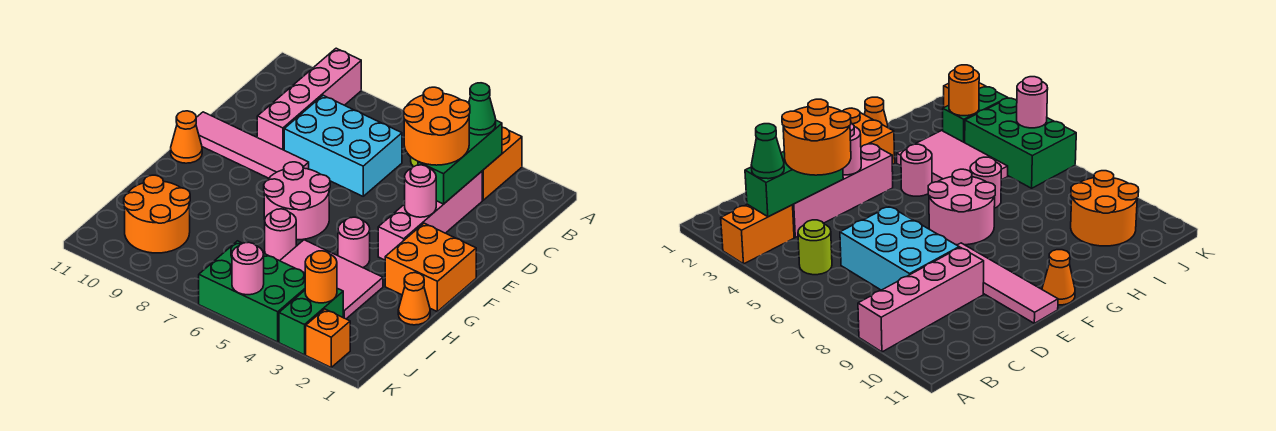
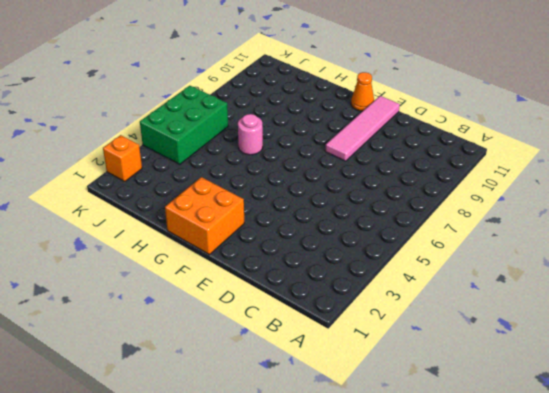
none -> orange brick A3:B3 level 1
none -> pink brick A9:D9 level 1
none -> lime round brick B5 level 1

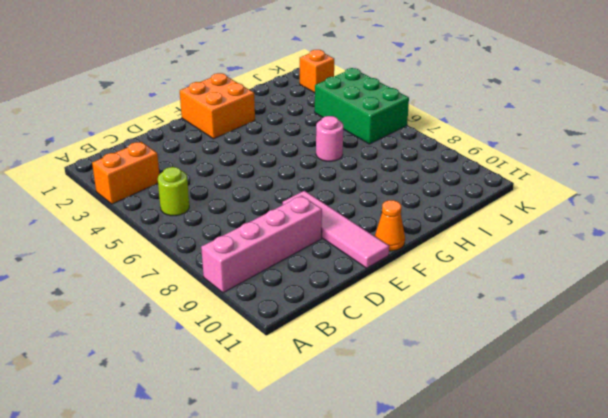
none -> pink brick C3:F3 level 1
none -> cyan brick C6:D8 level 1
none -> pink round brick F6:G7 level 1

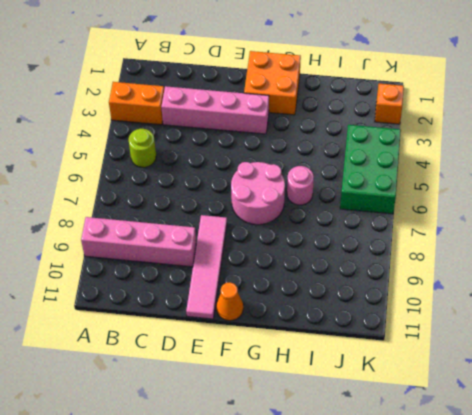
none -> cyan brick C6:D8 level 1
none -> pink round brick G4 level 1
none -> orange cone H1 level 1

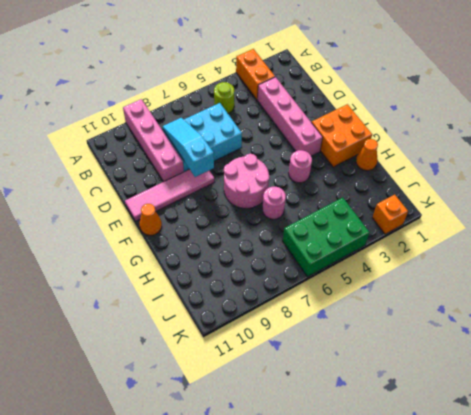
cyan slope C8:E8 level 2 top E -> none
none -> pink tile H3:I5 level 1
none -> orange round brick I9:J10 level 1
none -> green brick J3:K3 level 1

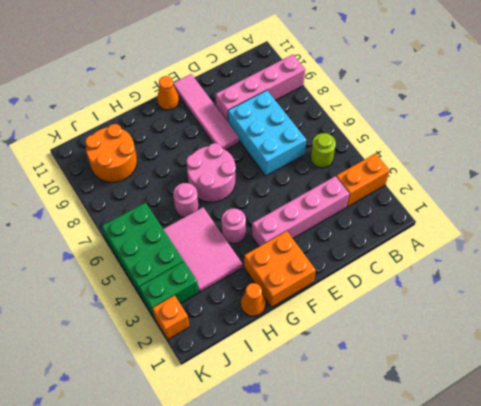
none -> green brick B3:D3 level 2
none -> pink round brick E3 level 2
none -> orange round brick J3 level 2

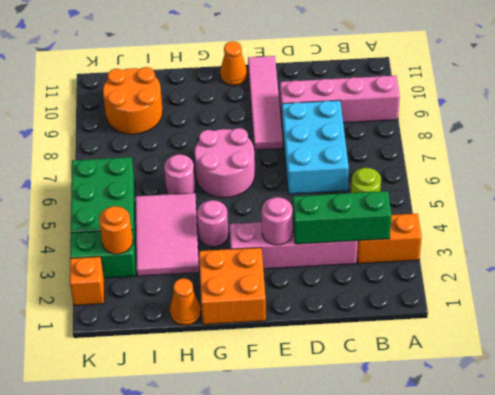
none -> pink round brick K5 level 2
none -> green cone B3 level 3
none -> orange round brick C3:D4 level 3

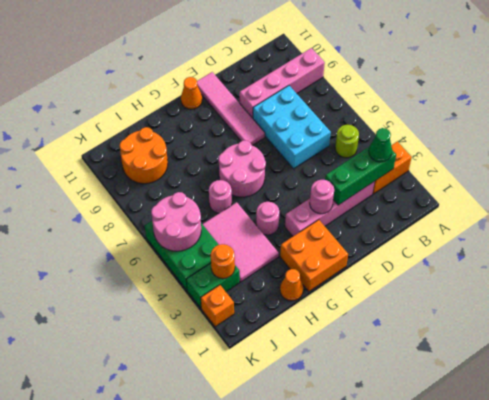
pink round brick J5:K6 level 2 -> pink round brick K5 level 2
none -> orange round brick C3:D4 level 3

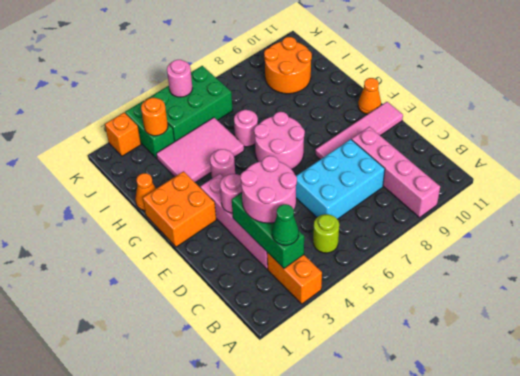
pink round brick C3:D4 level 3 -> orange round brick C3:D4 level 3

